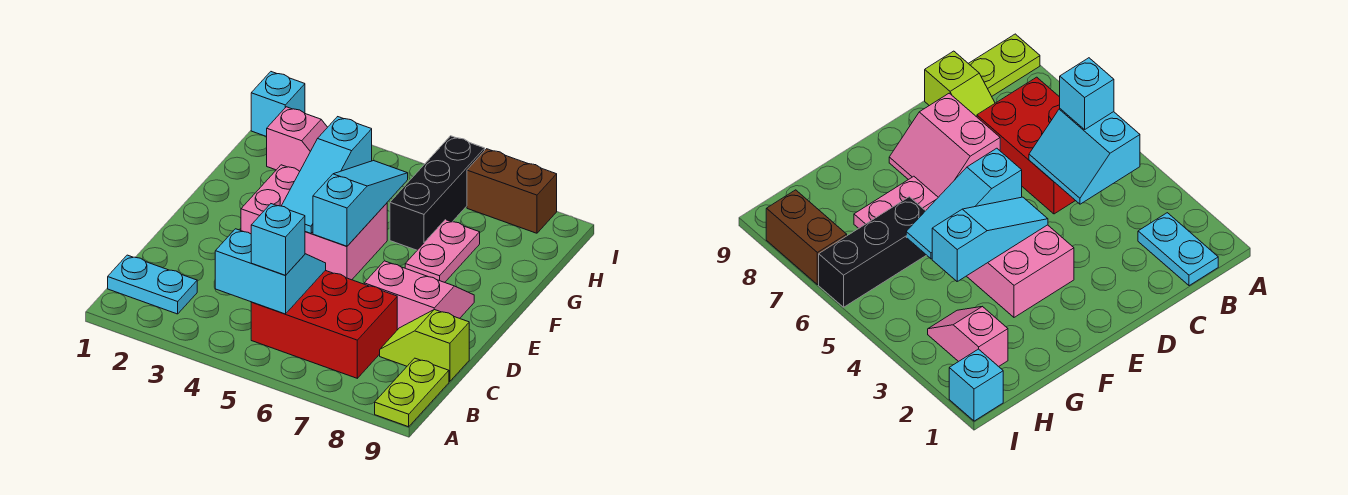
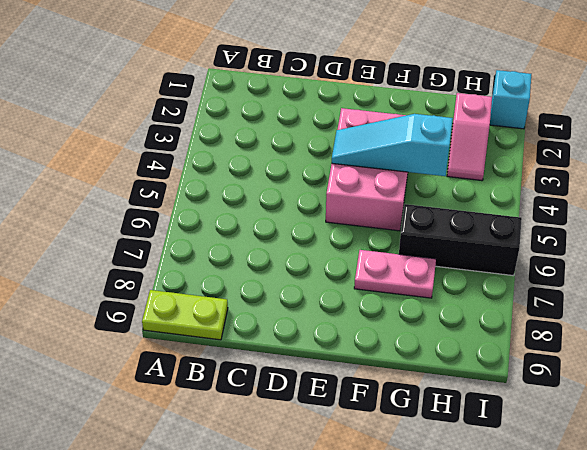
none -> cyan plate B1:B2 level 1
none -> red brick B5:C7 level 1
none -> lime slope C8:C9 level 1 top 9

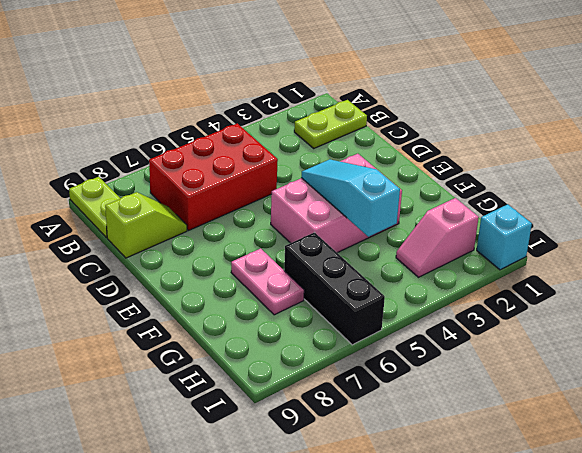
lime plate B1:B2 level 1 -> cyan plate B1:B2 level 1
none -> pink slope D7:E8 level 1 top D
none -> brown brick I7:I8 level 1
none -> cyan slope B4:C5 level 2 top B

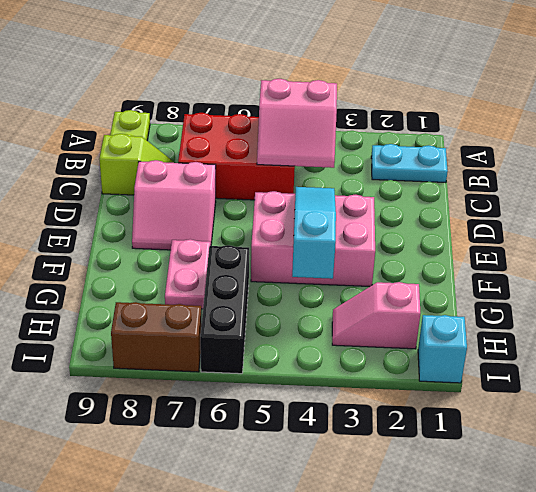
pink slope B4:C5 level 2 top B -> cyan slope B4:C5 level 2 top B
none -> cyan slope E5:G5 level 2 top E
none -> cyan brick B5 level 3

